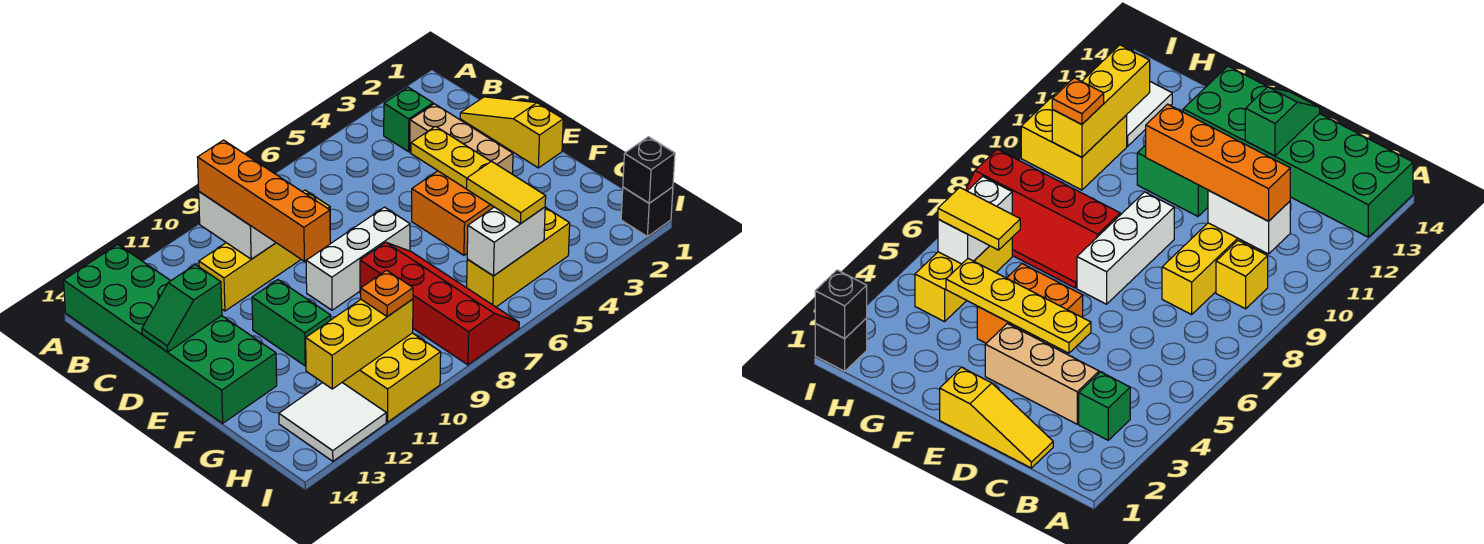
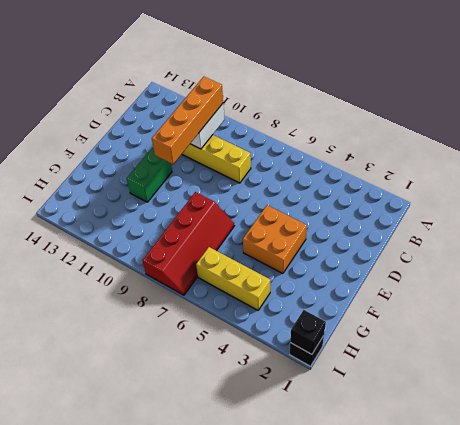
none -> green brick A13:F14 level 1
none -> green brick B3 level 1
none -> yellow brick B9 level 1

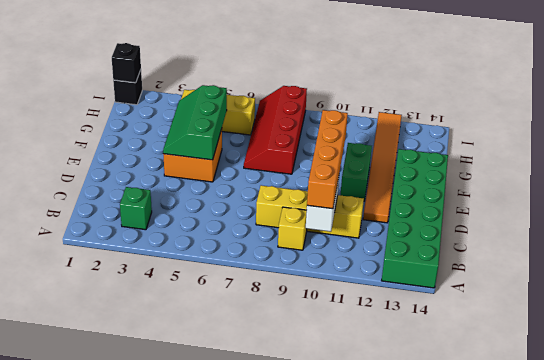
orange tile D12:I12 level 1 -> white tile H12:I13 level 1
green slope E4:G5 level 2 top 5 -> yellow plate D4:G4 level 2
none -> yellow slope C1:E1 level 1 top E
none -> tan brick C3:E3 level 1
none -> white brick E7:E9 level 1

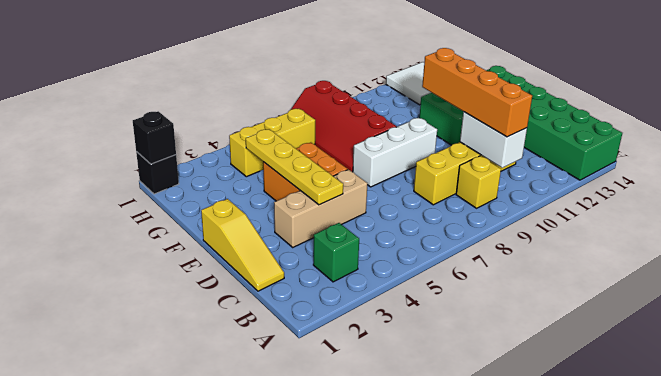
tan brick D3:D5 level 1 -> tan brick C3:E3 level 1
none -> yellow brick H10:I11 level 1
none -> green slope D13:D14 level 2 top 13
none -> white brick H5:H6 level 2

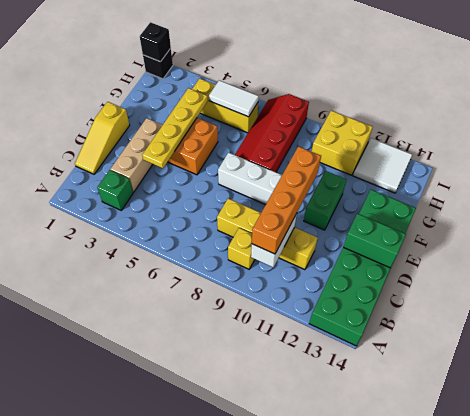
green brick D13:D14 level 2 -> green slope D13:D14 level 2 top 13
white tile H5:H6 level 2 -> white brick H5:H6 level 2
none -> yellow brick H10:H12 level 2
none -> yellow tile G5:H5 level 3
none -> orange plate H10 level 3

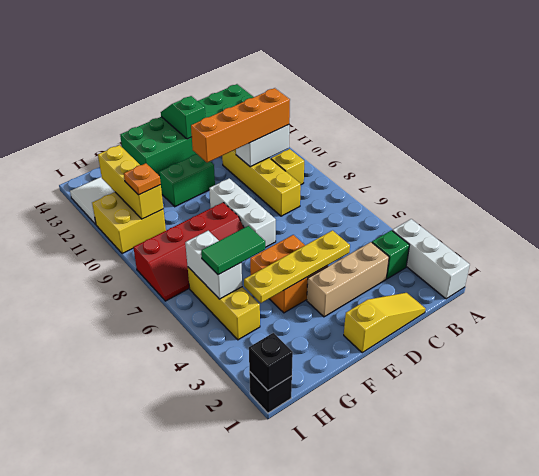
white brick A1:A3 level 1 -> none
green tile G5:H5 level 3 -> yellow tile G5:H5 level 3

